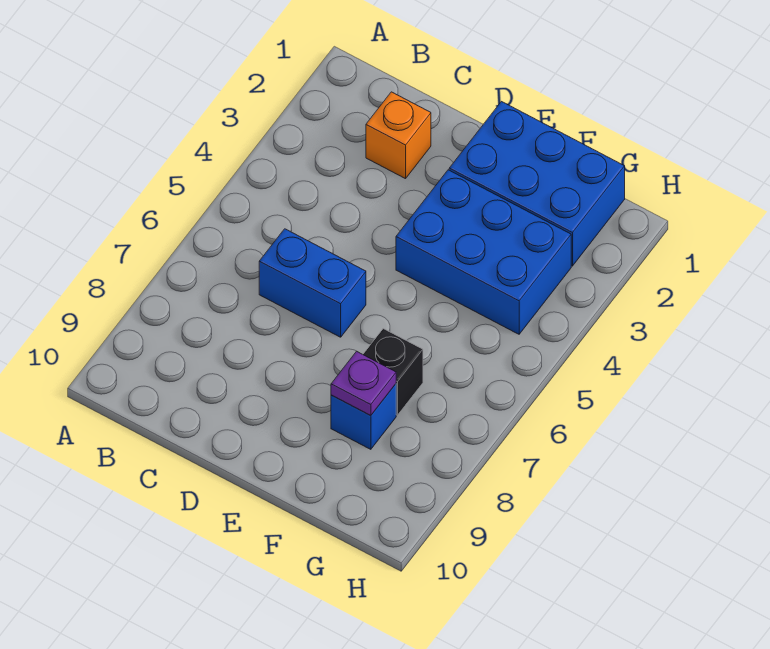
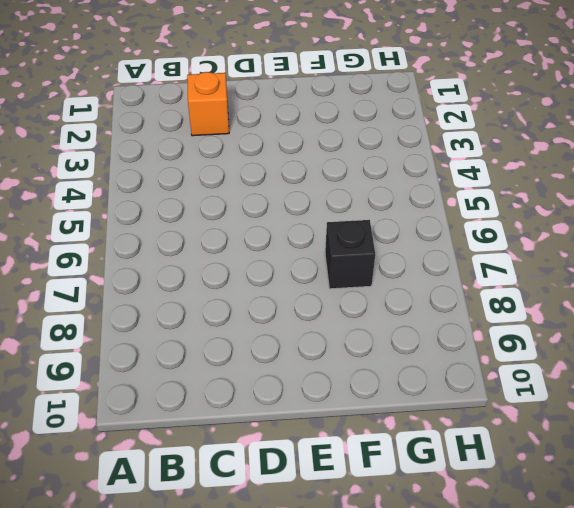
none -> blue brick C6:D6 level 1
none -> blue brick E1:G2 level 1

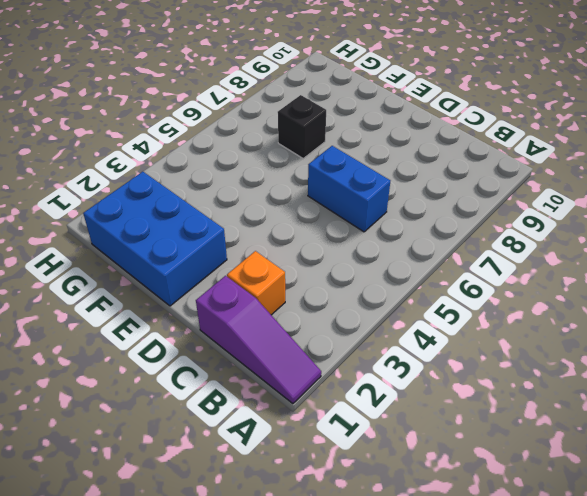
purple slope A1:C1 level 1 top C -> none
none -> blue brick E3:G4 level 1
none -> blue brick F8 level 1

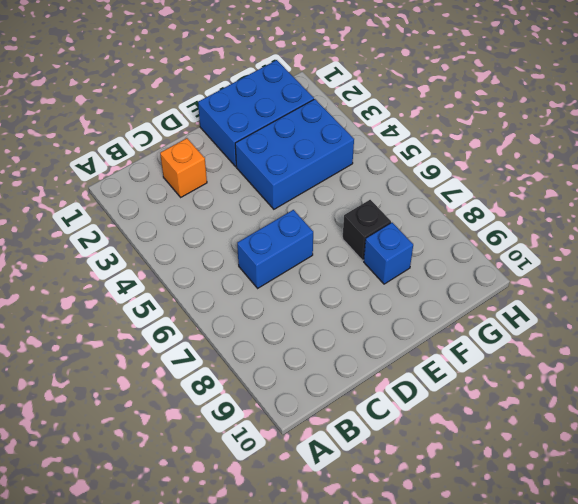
none -> purple plate F8 level 2

